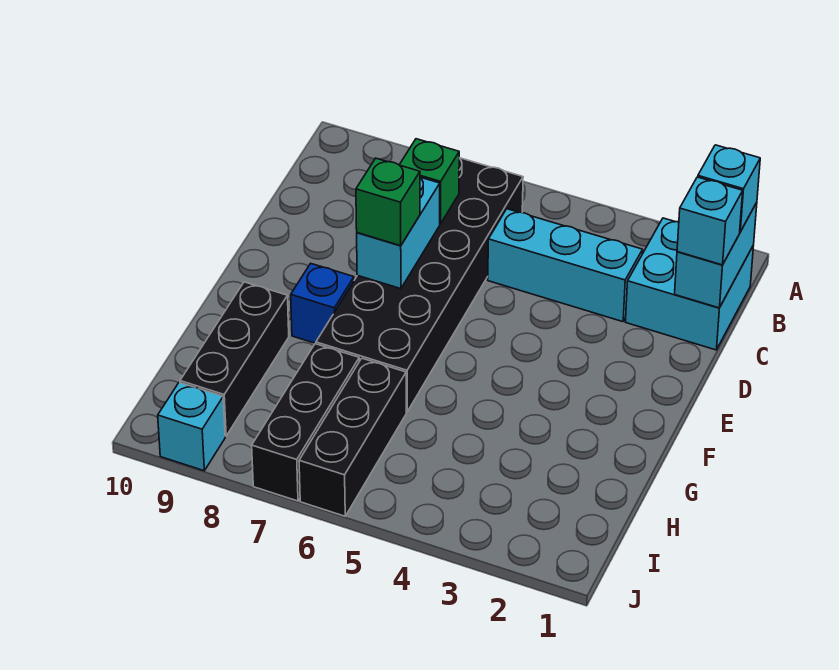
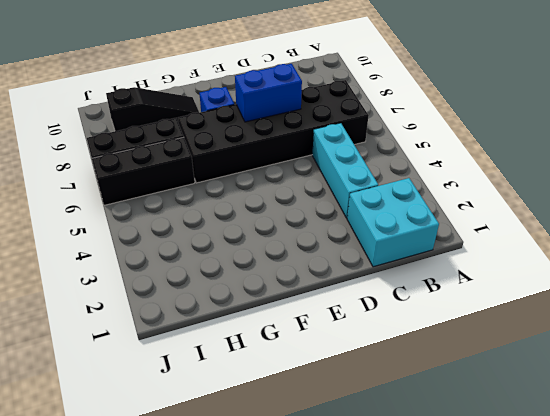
blue brick D7:E7 level 2 -> cyan brick D7:E7 level 2
black slope G9:I9 level 1 top I -> black brick G9:I9 level 1
none -> cyan brick J9 level 1
none -> cyan brick B1:C1 level 2
none -> green brick C7 level 2

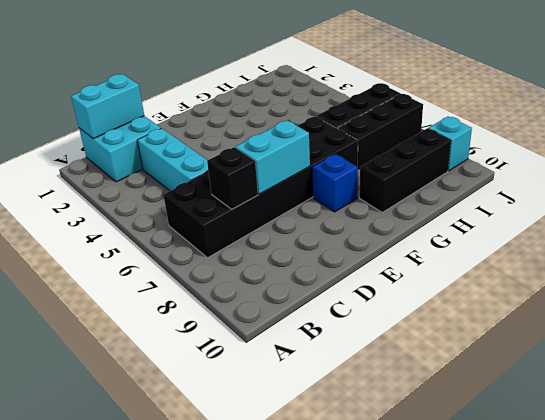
black brick C7 level 2 -> green brick C7 level 2
none -> cyan brick B1 level 3
none -> cyan brick C1 level 3
none -> green brick E7 level 3

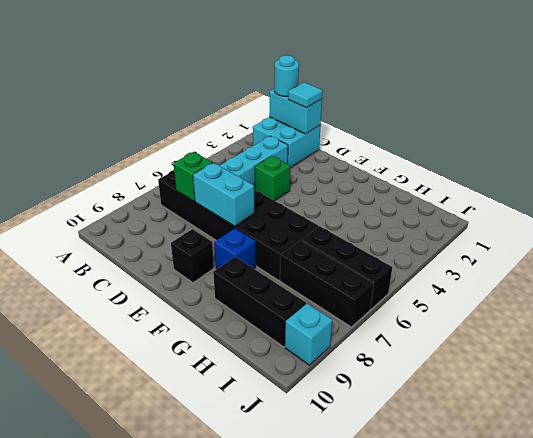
cyan round brick B1 level 3 -> cyan brick B1 level 3
cyan tile C1 level 3 -> cyan brick C1 level 3
green brick D4 level 1 -> green brick E7 level 3
black brick E9 level 1 -> none

